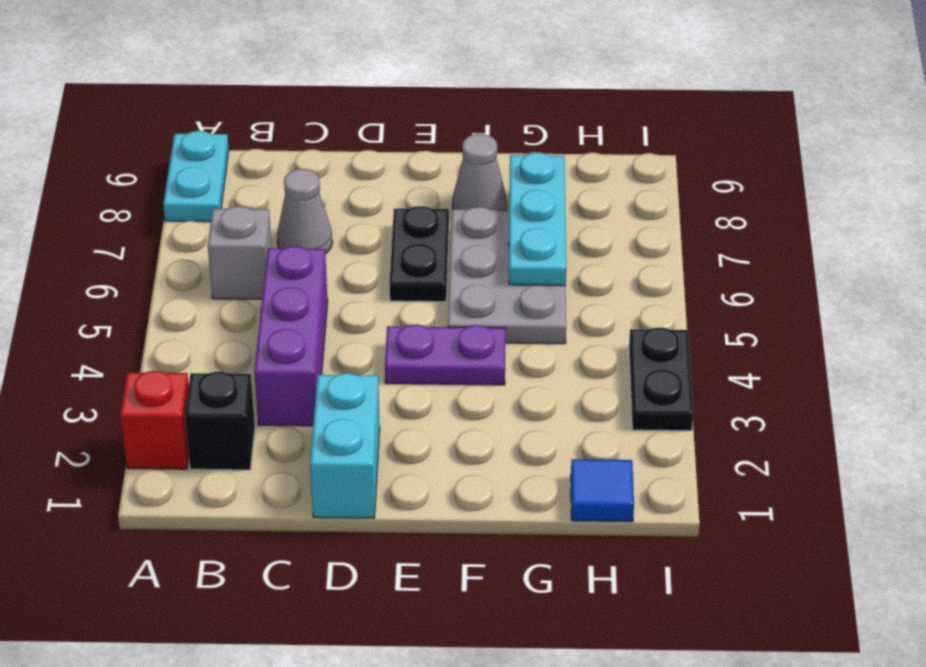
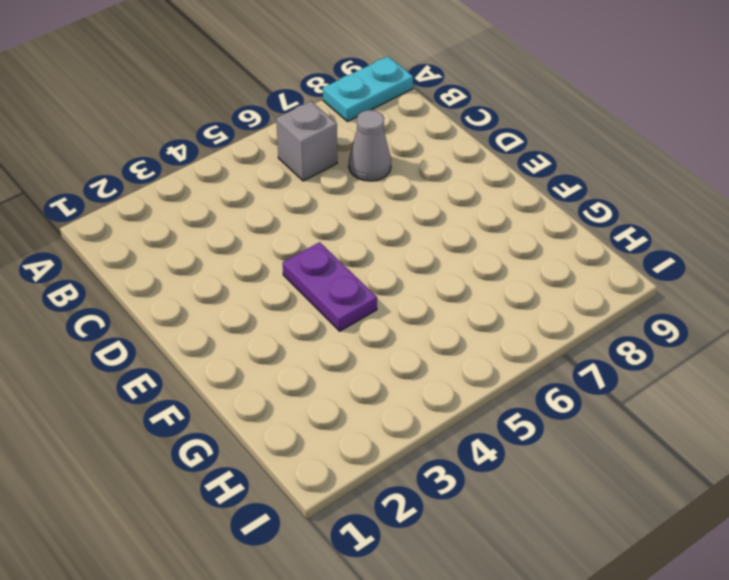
none -> red brick A2 level 1
none -> black brick B2 level 1
none -> purple brick C3:C5 level 1

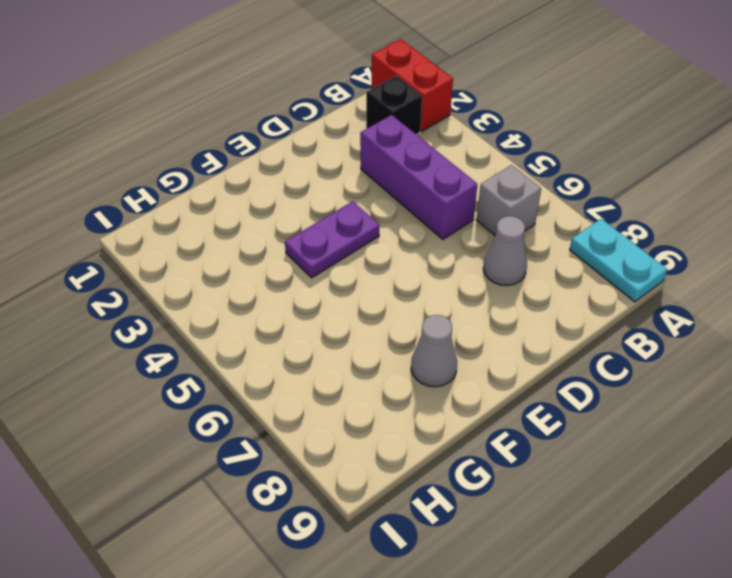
red brick A1:A2 level 1 -> red brick A2 level 1
none -> cyan brick D1:D2 level 1
none -> black plate E6:E7 level 1
none -> grey plate F5:G7 level 1

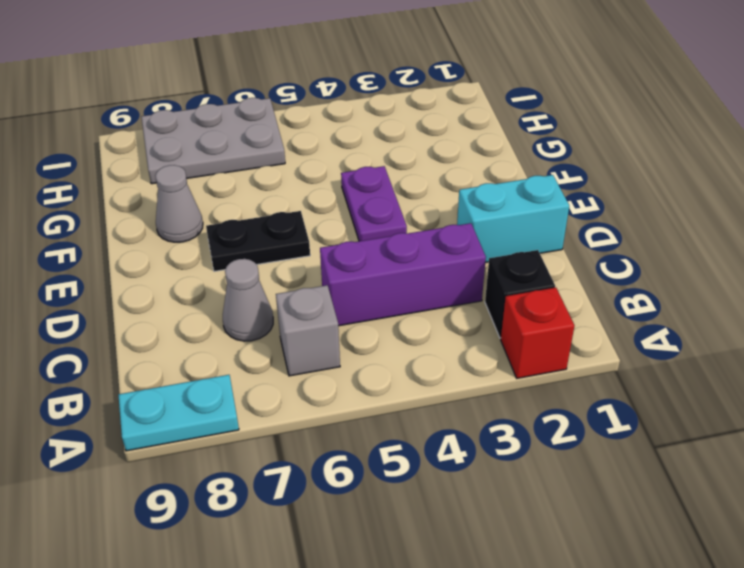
grey plate H6:I8 level 1 -> grey plate F5:G7 level 1
none -> blue tile H1 level 1
none -> black plate I3:I4 level 1
none -> cyan plate G6:G8 level 2

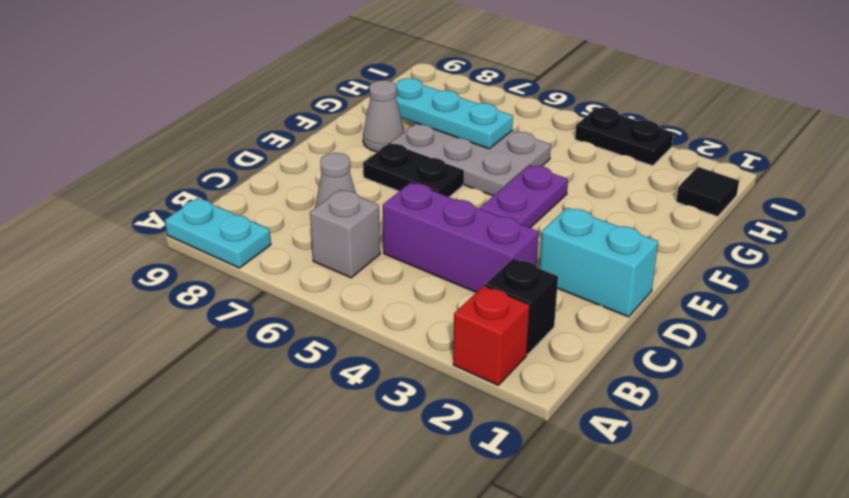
black tile H1 level 1 -> blue tile H1 level 1

